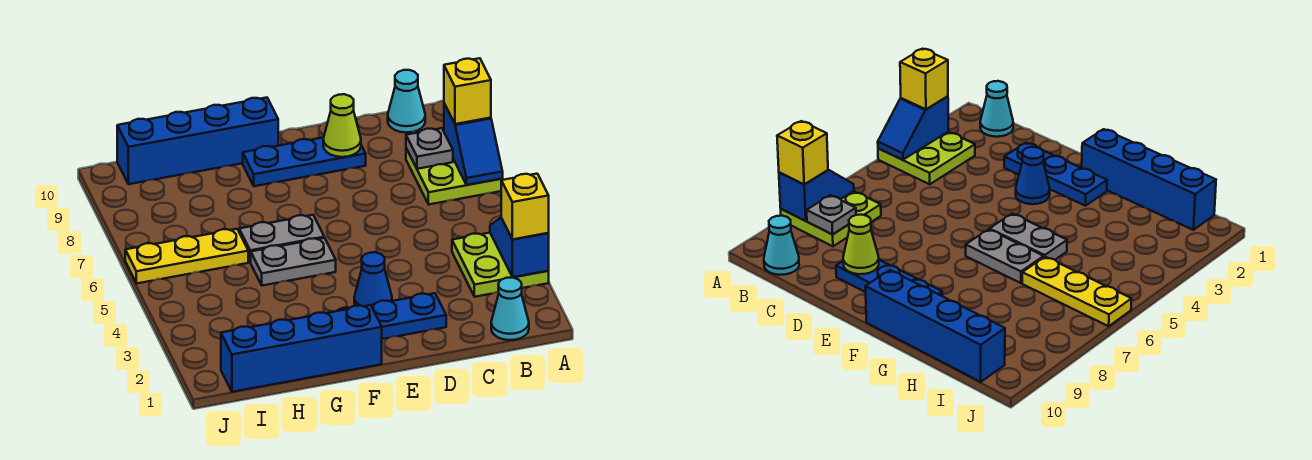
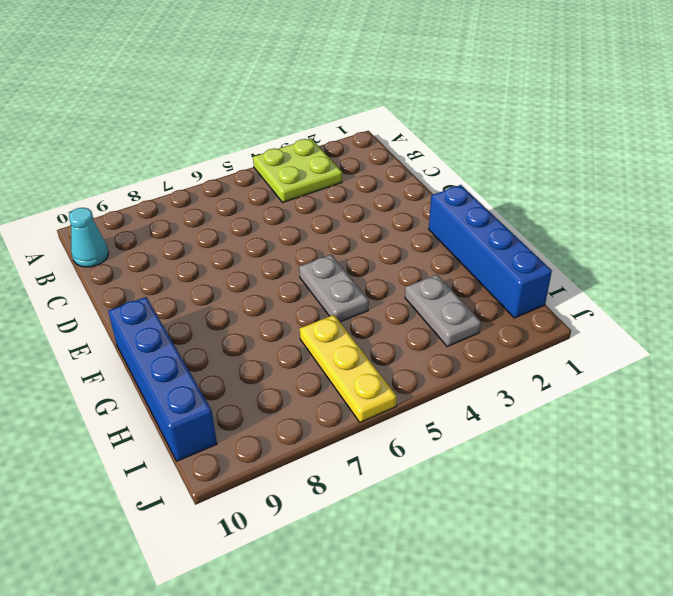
grey plate H3:I3 level 1 -> grey plate F6:G6 level 1
none -> lime plate A7:B8 level 1
none -> cyan cone B1 level 1
none -> blue plate D2:F2 level 1

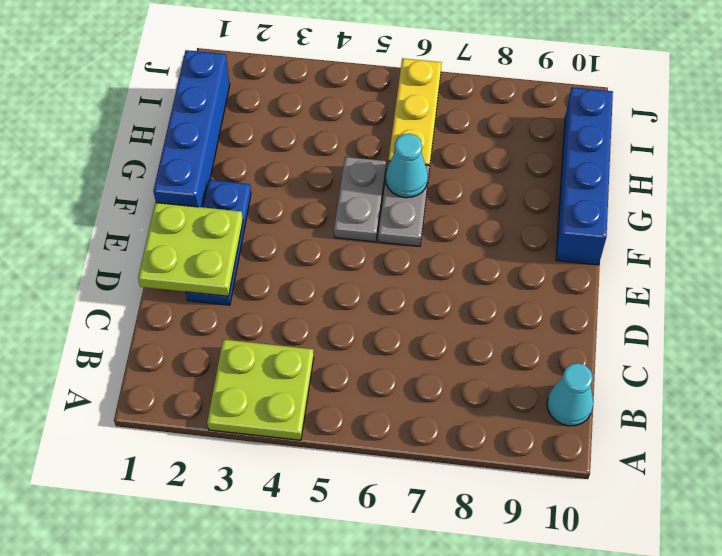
lime plate D1:E2 level 2 -> lime plate A7:B8 level 1
cyan cone G6 level 2 -> cyan cone B1 level 1
none -> blue plate D9:F9 level 1
none -> blue cone E3 level 1
none -> blue slope A3:A4 level 2 top 3

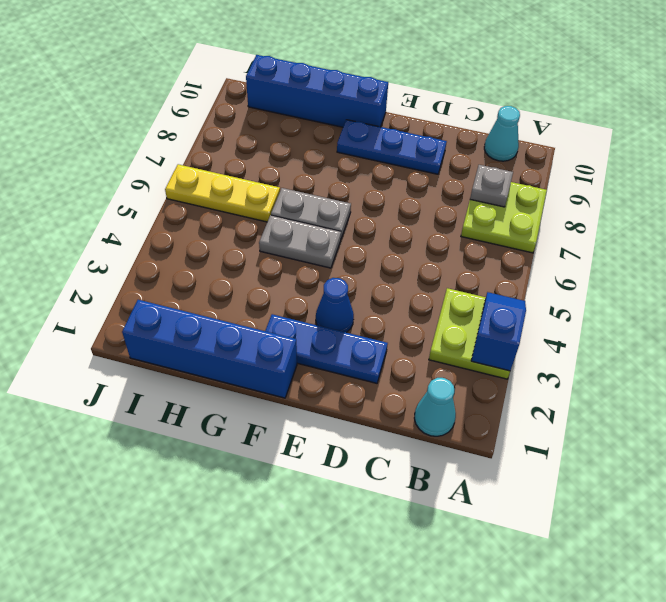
none -> blue slope A7:A8 level 2 top 8
none -> lime cone D9 level 2
none -> yellow brick A3 level 3

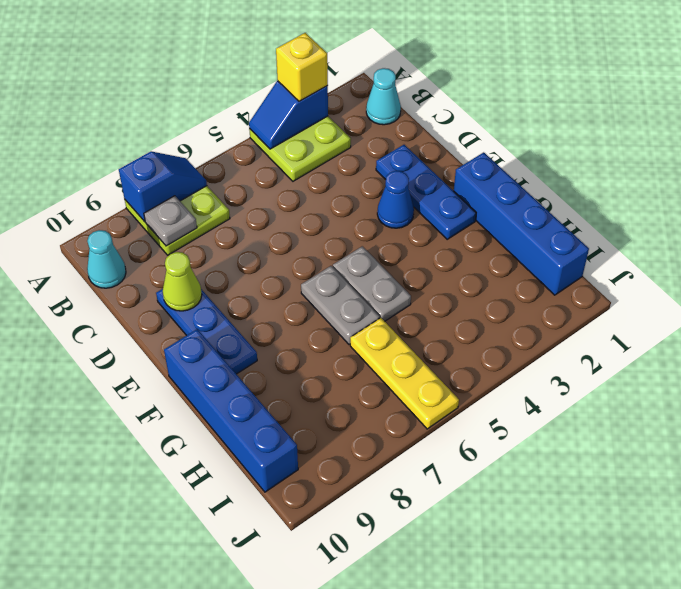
none -> yellow brick A8 level 3

